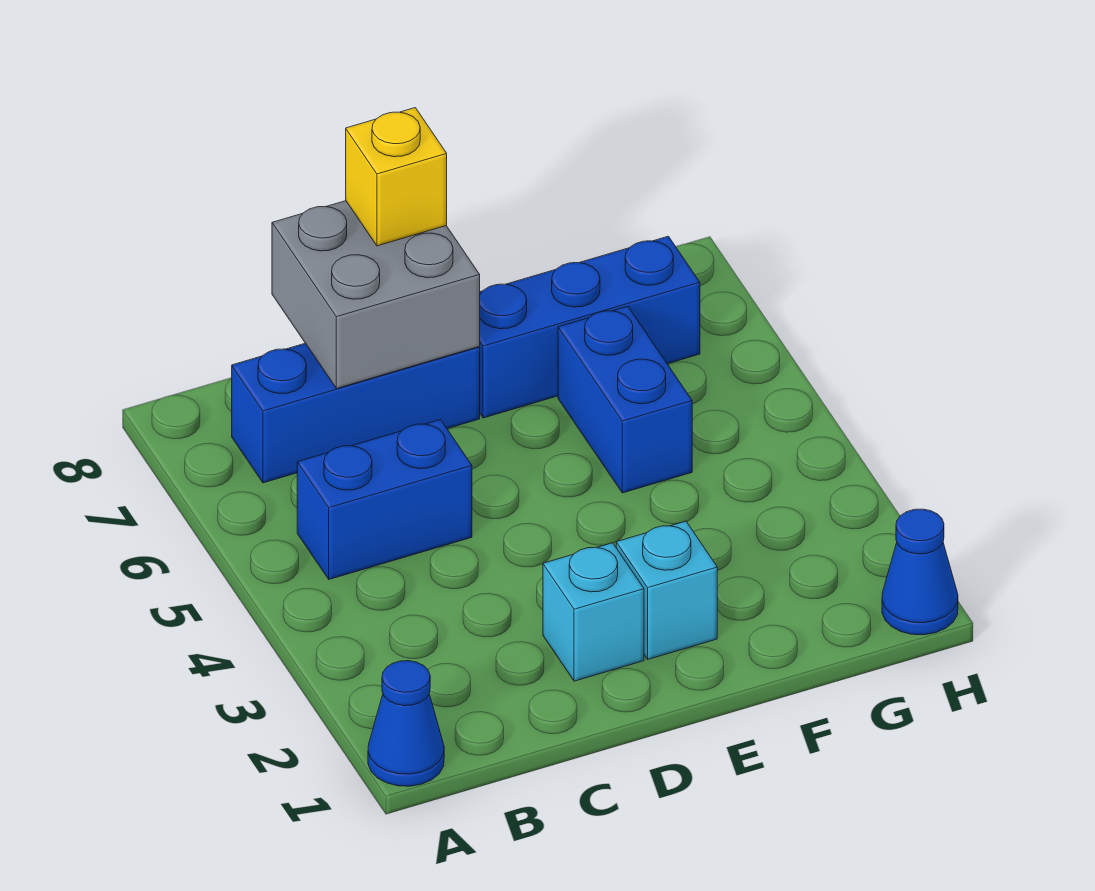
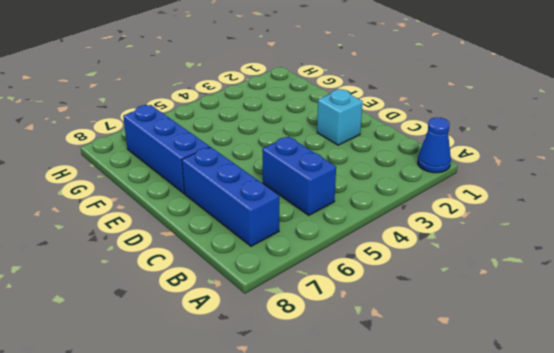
none -> cyan brick E2 level 1
none -> blue brick F5:F6 level 1

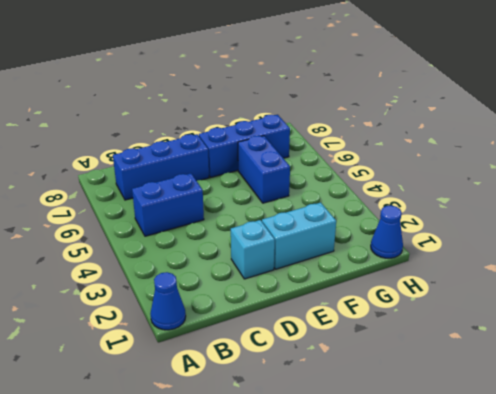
cyan brick E2:F2 level 1 -> cyan brick E2 level 1
none -> grey brick C7:D8 level 2
none -> yellow brick D8 level 3

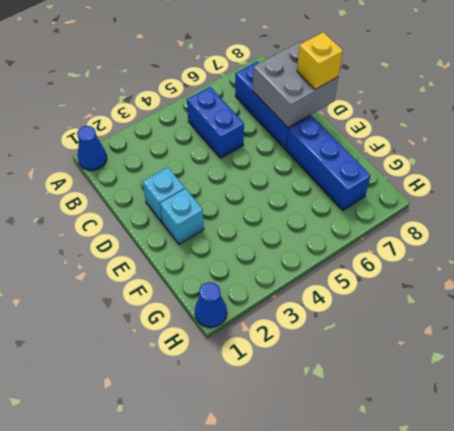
none -> blue brick F5:F6 level 1

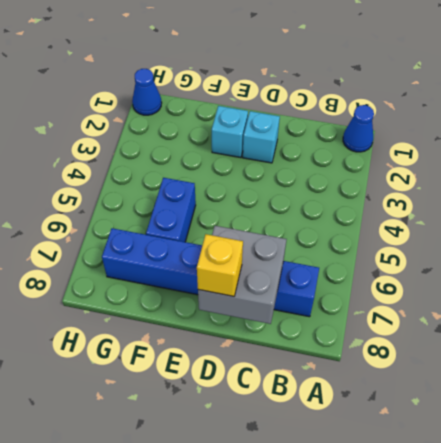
none -> blue brick B5:C5 level 1

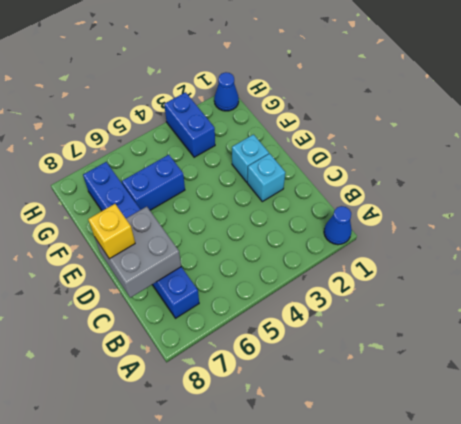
blue brick G3:H3 level 1 -> blue brick B5:C5 level 1

